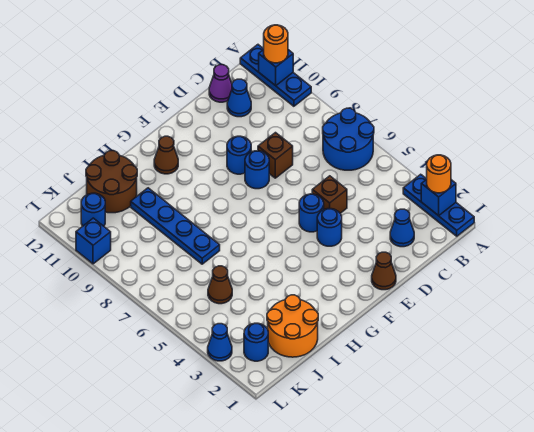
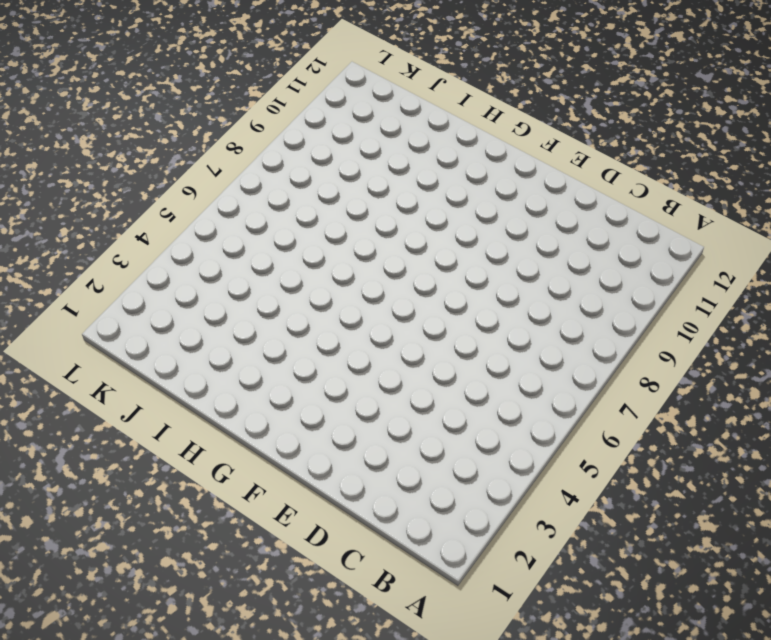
none -> blue plate A1:A3 level 1
none -> blue round brick A6:B7 level 1
none -> blue plate A10:A12 level 1

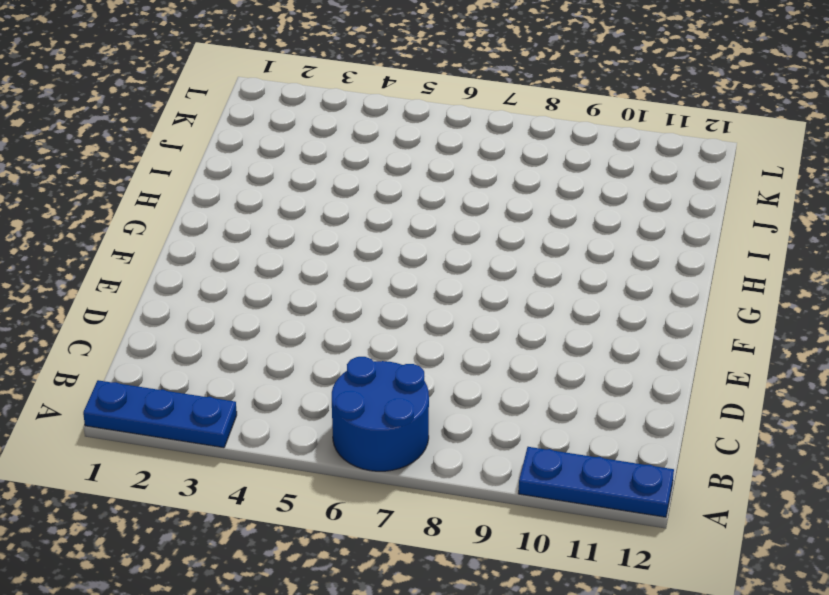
none -> blue cone C2 level 1
none -> blue cone C11 level 1
none -> purple cone C12 level 1

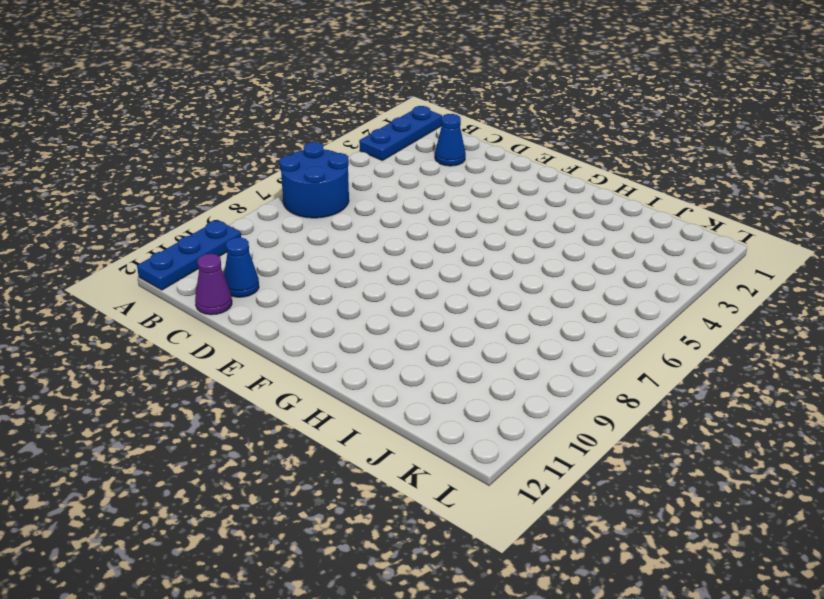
none -> brown brick D5 level 1
none -> brown brick D8 level 1
none -> brown cone E1 level 1

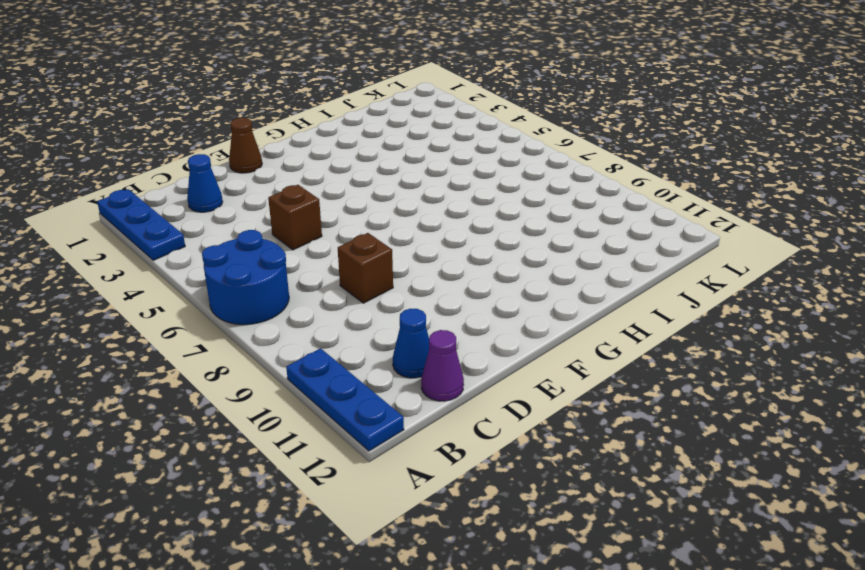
none -> blue round brick E4 level 1
none -> blue round brick E5 level 1
none -> blue round brick E8 level 1

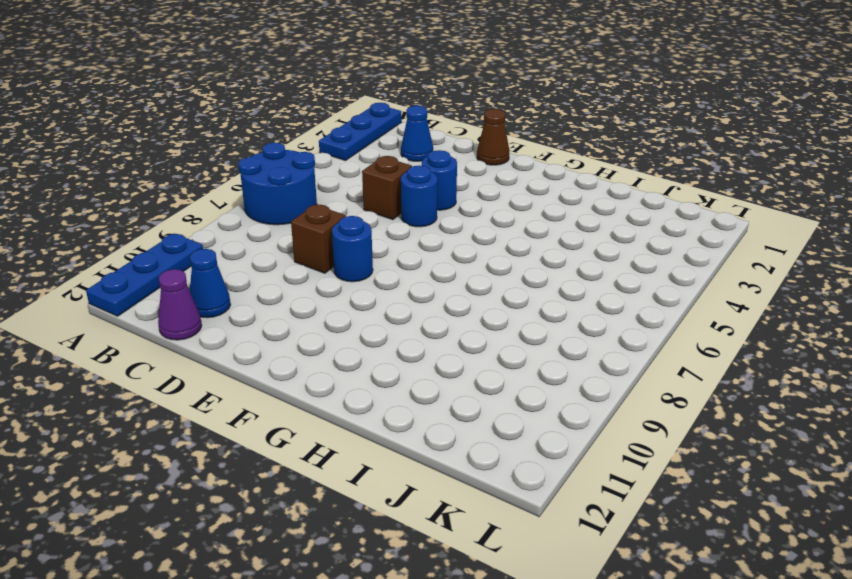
none -> blue round brick E9 level 1
none -> brown cone G11 level 1
none -> orange round brick I1:J2 level 1

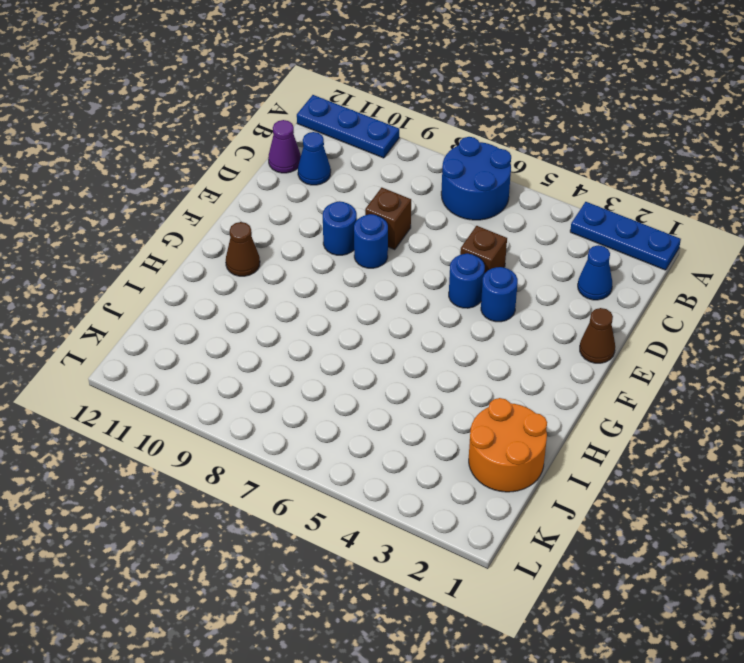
none -> blue plate I7:I10 level 1
none -> brown round brick I11:J12 level 1
none -> brown cone J5 level 1

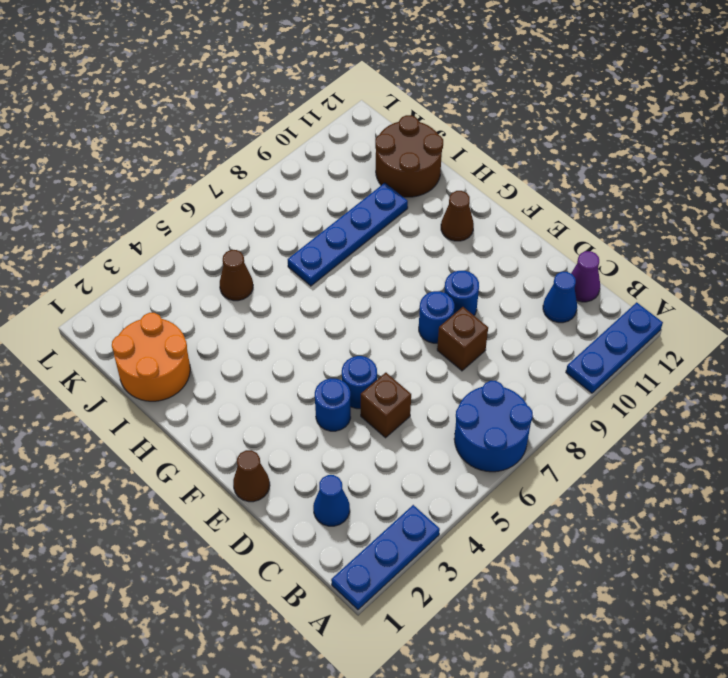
none -> blue round brick K2 level 1
none -> blue round brick K11 level 1
none -> blue cone L3 level 1

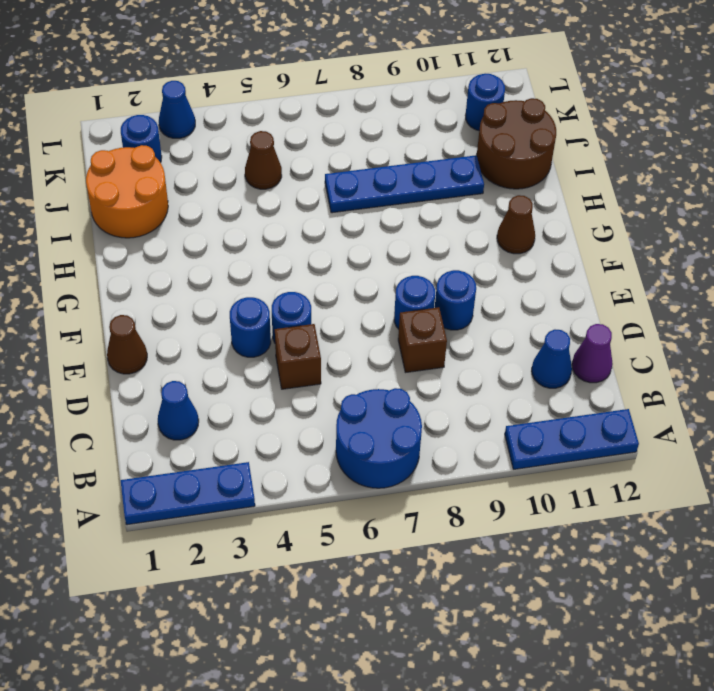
none -> blue brick L10 level 1
none -> blue brick A2 level 2
none -> blue brick A11 level 2

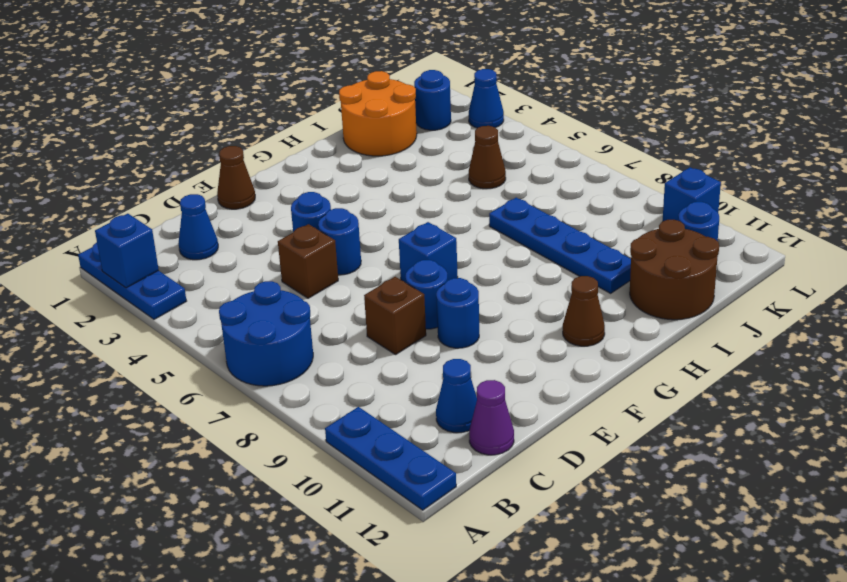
blue brick F7 level 1 -> blue brick A11 level 2
none -> orange round brick A2 level 3
none -> orange round brick A11 level 3

